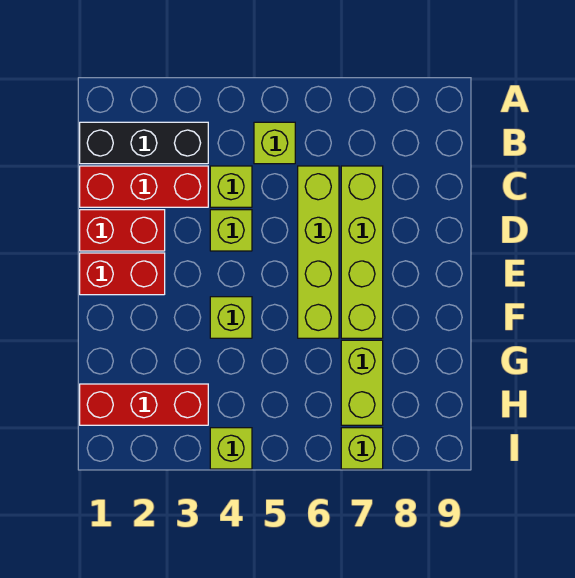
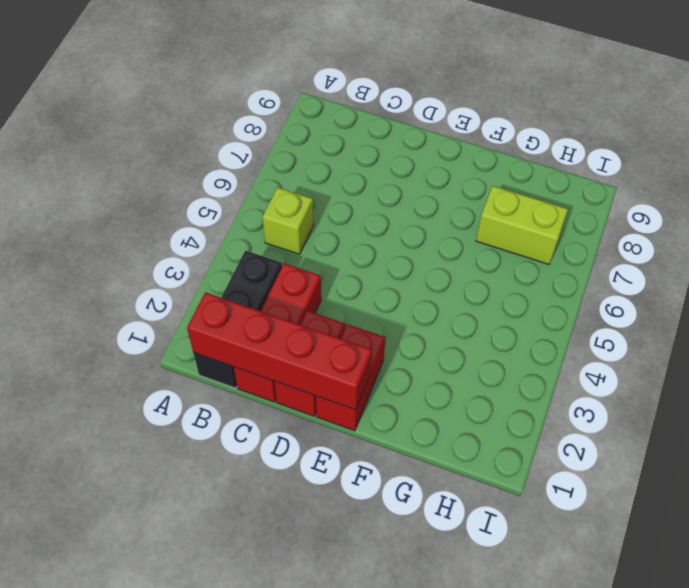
red brick B1:E1 level 2 -> none
none -> lime brick C4 level 1
none -> lime brick C6:F6 level 1
none -> lime brick C7:F7 level 1

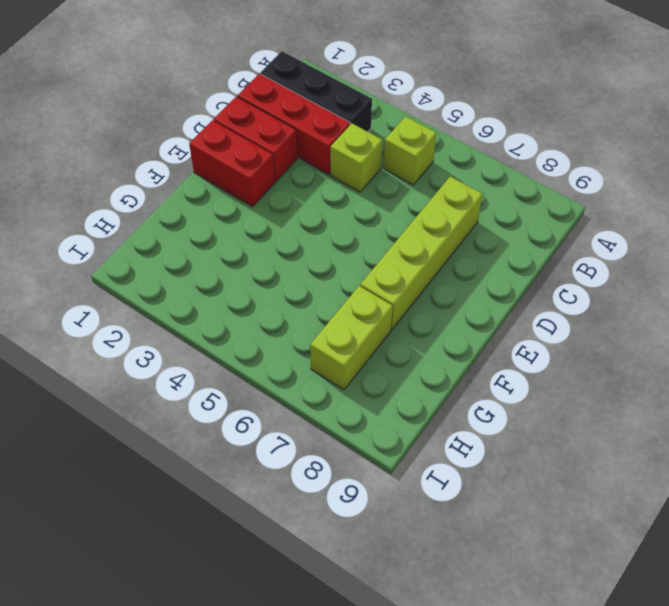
none -> lime brick C6:F6 level 1
none -> lime brick D4 level 1
none -> lime brick F4 level 1

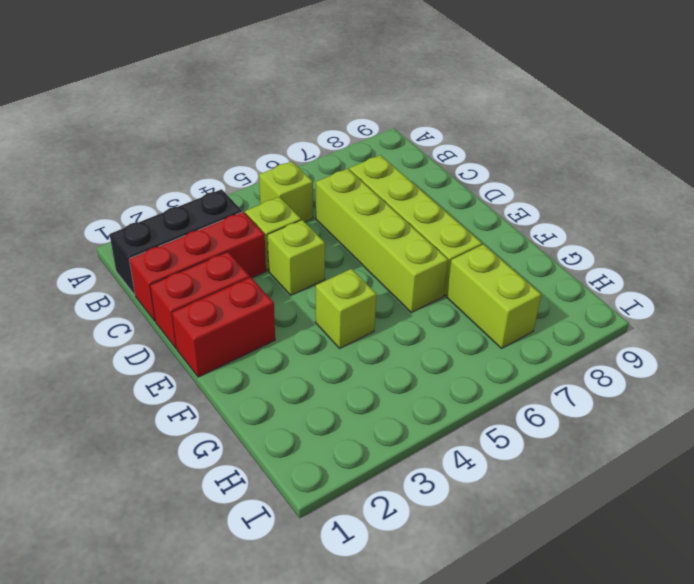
none -> red brick H1:H3 level 1
none -> lime brick I4 level 1
none -> lime brick I7 level 1

